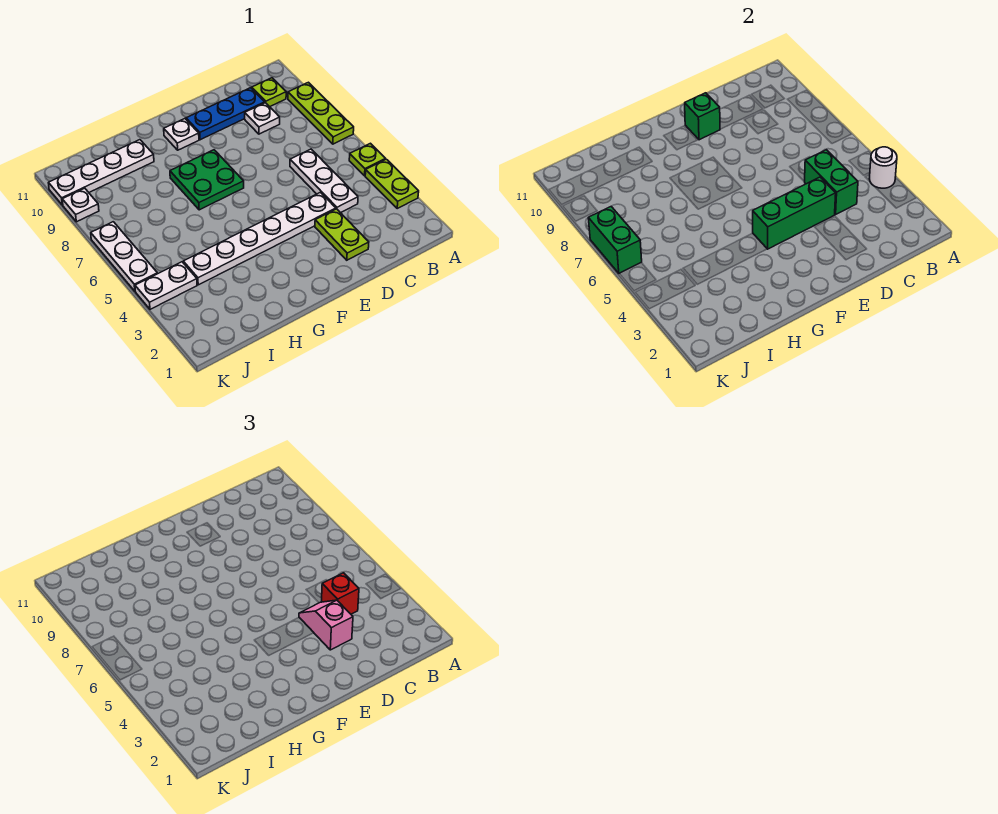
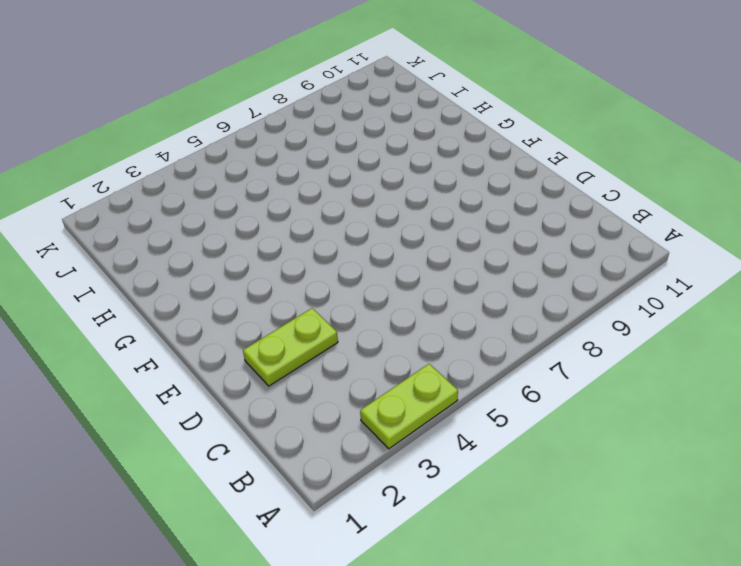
none -> lime plate A5 level 1
none -> lime plate A7:A9 level 1
none -> lime plate B10 level 1

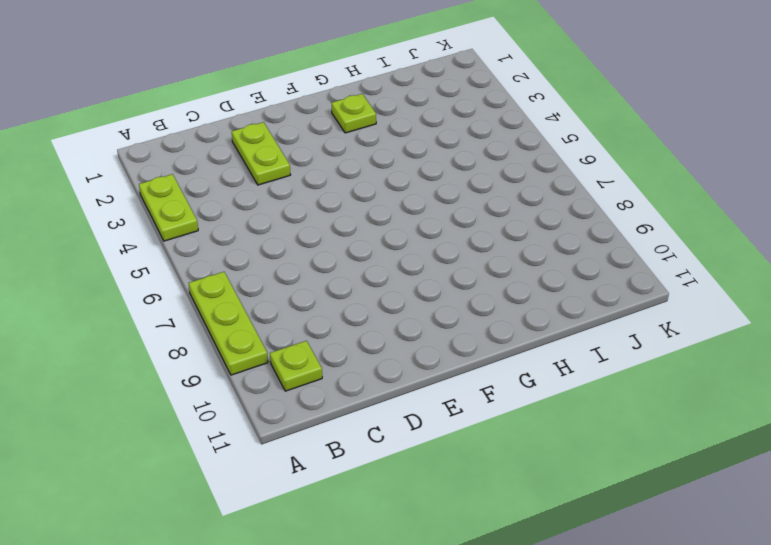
lime plate G2 level 1 -> lime plate A5 level 1
none -> white plate C4:C6 level 1
none -> white plate C9 level 1
none -> blue plate C10:E10 level 1

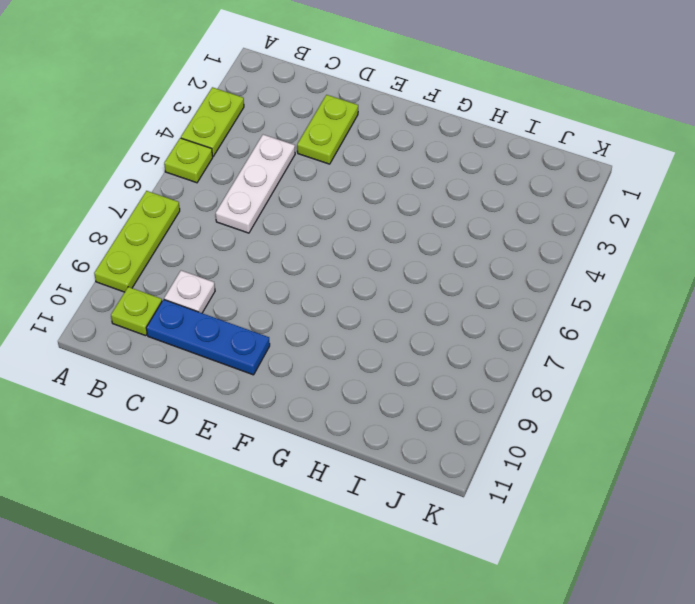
none -> white plate D4:I4 level 1
none -> green plate F7:G8 level 1
none -> white plate F10 level 1

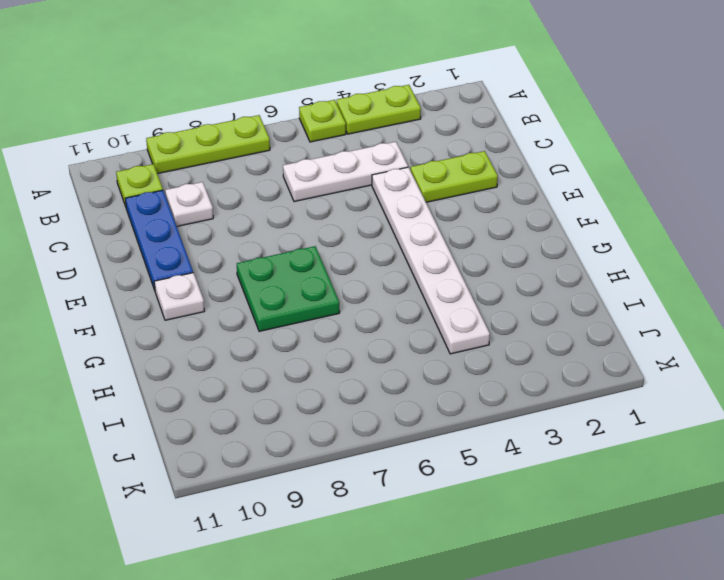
none -> white plate H10:K10 level 1
none -> white plate J4:K4 level 1
none -> white plate K5:K7 level 1

